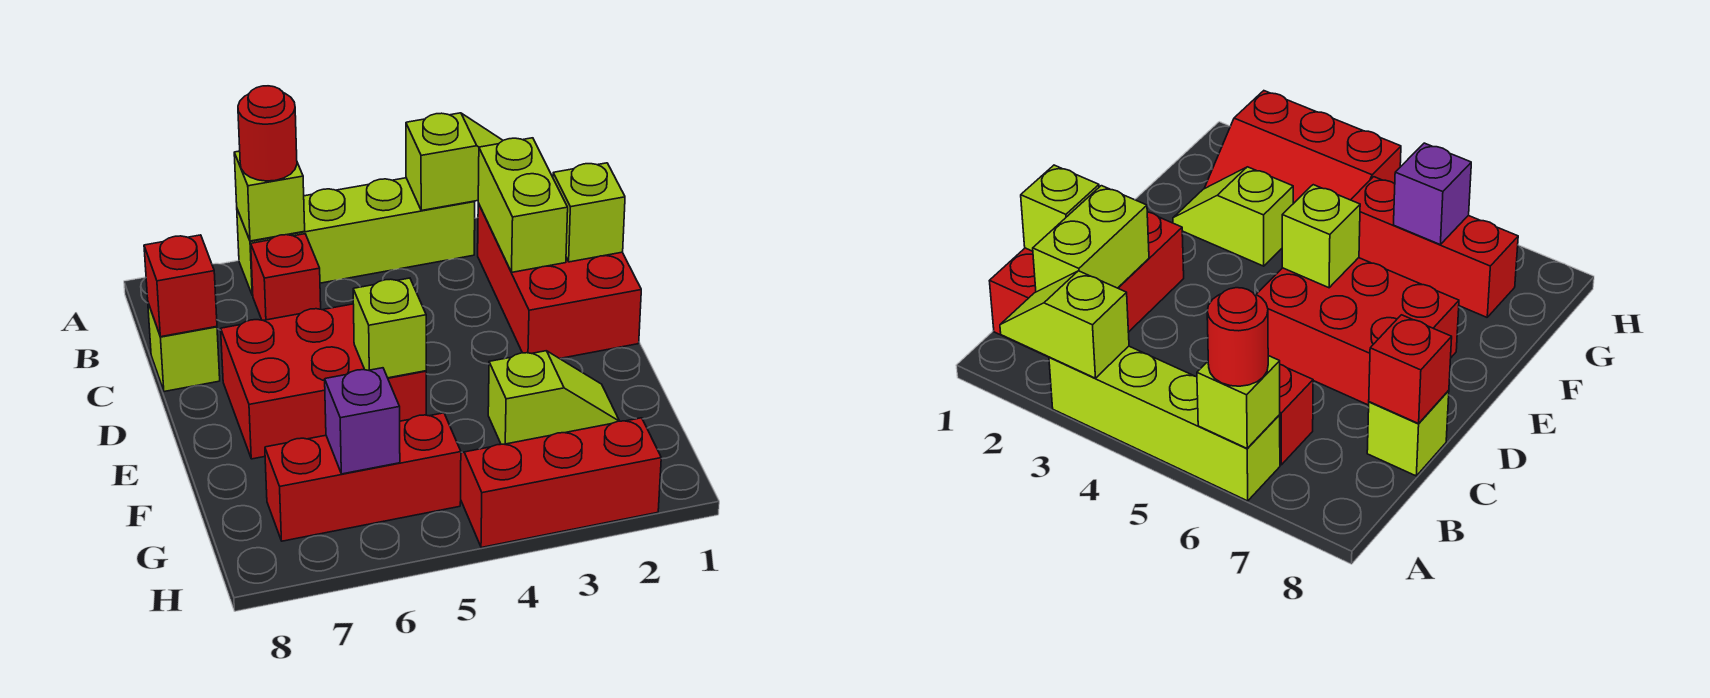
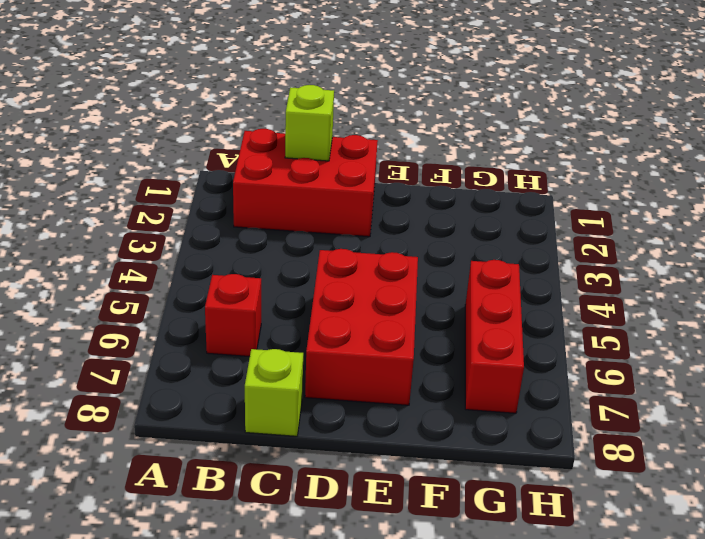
none -> lime brick A3:A6 level 1
none -> lime slope F2:F3 level 1 top 3
none -> red slope G2:H4 level 1 top H

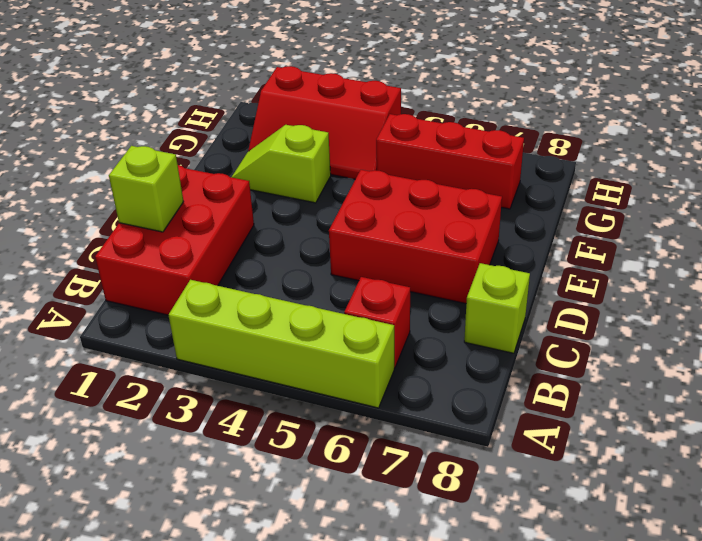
none -> lime slope A2:A3 level 2 top 3
none -> lime brick A6 level 2
none -> lime brick B2:C2 level 2

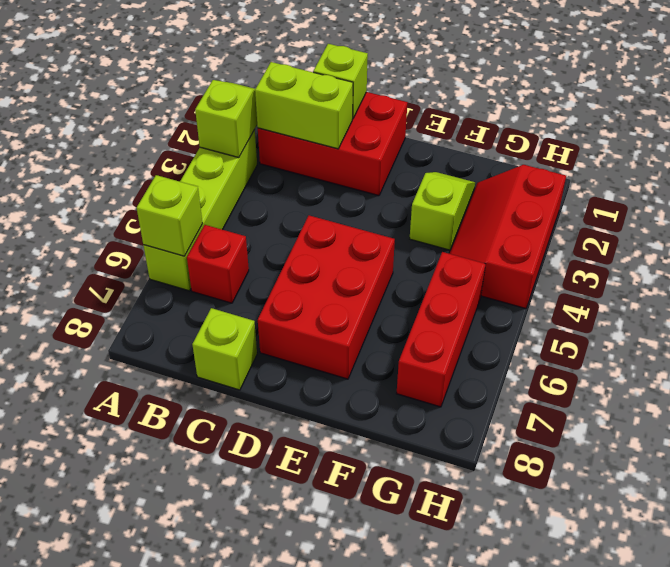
none -> red brick C8 level 2
none -> lime brick E5 level 2
none -> purple brick G6 level 2

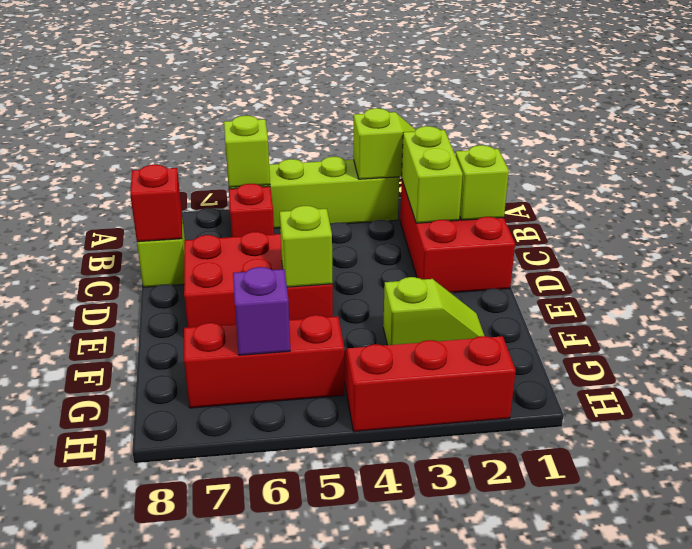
none -> red round brick A6 level 3

